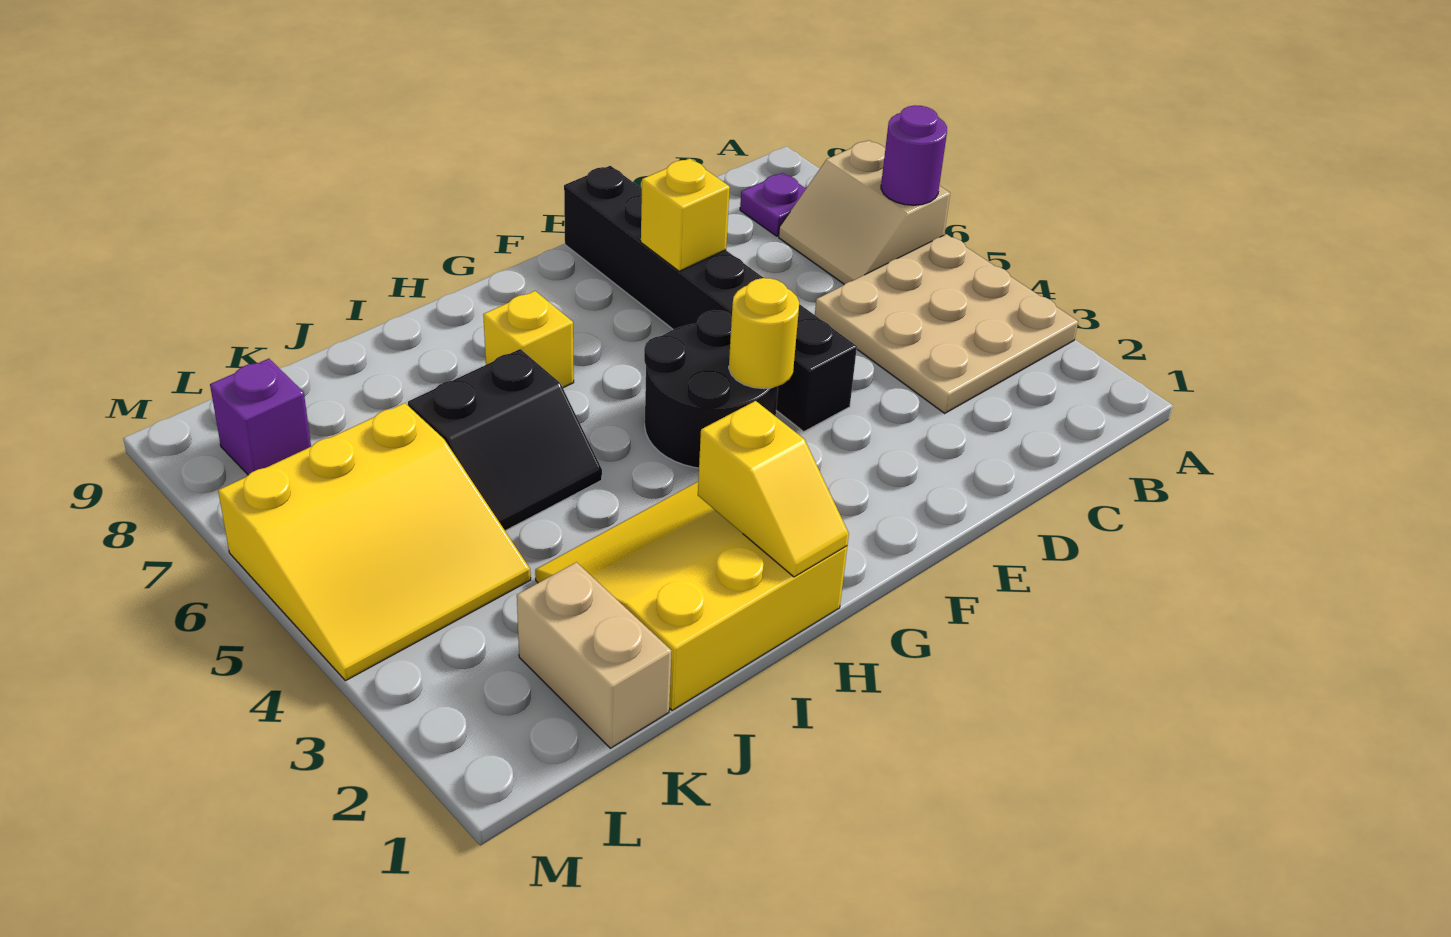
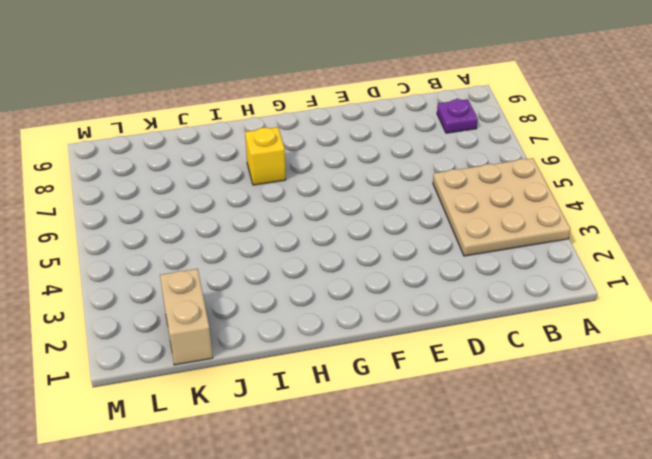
none -> tan slope A6:B7 level 1 top A
none -> black brick E4:E9 level 1
none -> black round brick F4:G5 level 1

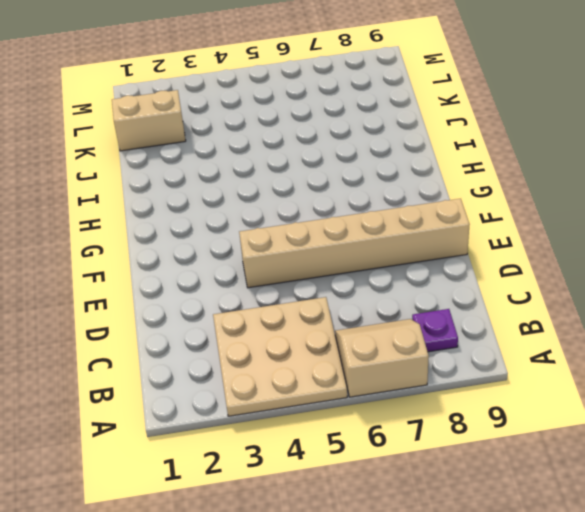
tan brick E4:E9 level 1 -> black brick E4:E9 level 1
none -> black round brick F4:G5 level 1
none -> yellow slope H1:J3 level 1 top 1
none -> yellow brick H7 level 1

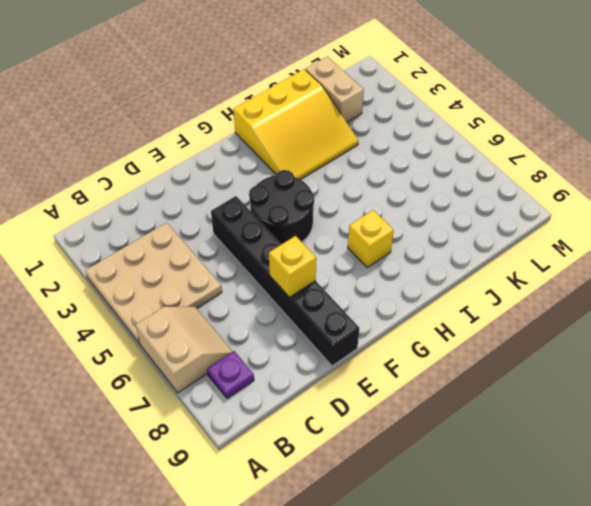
none -> black slope I5:J6 level 1 top 6
none -> yellow slope K4:M6 level 1 top 6
none -> purple brick L8 level 1

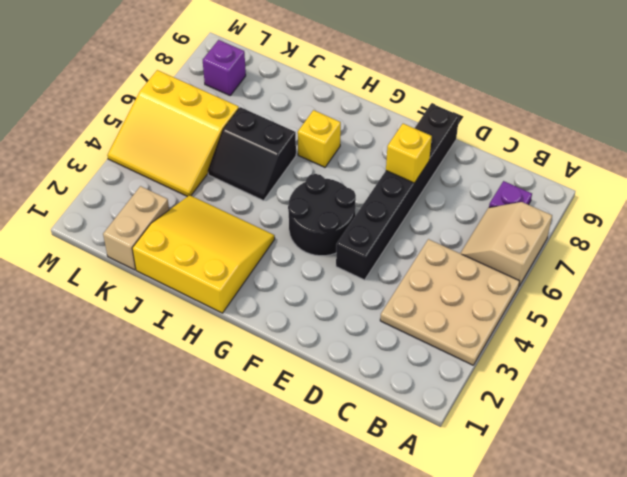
none -> purple round brick A6 level 2
none -> yellow round brick F4 level 2
none -> yellow slope H1:H2 level 2 top 2

